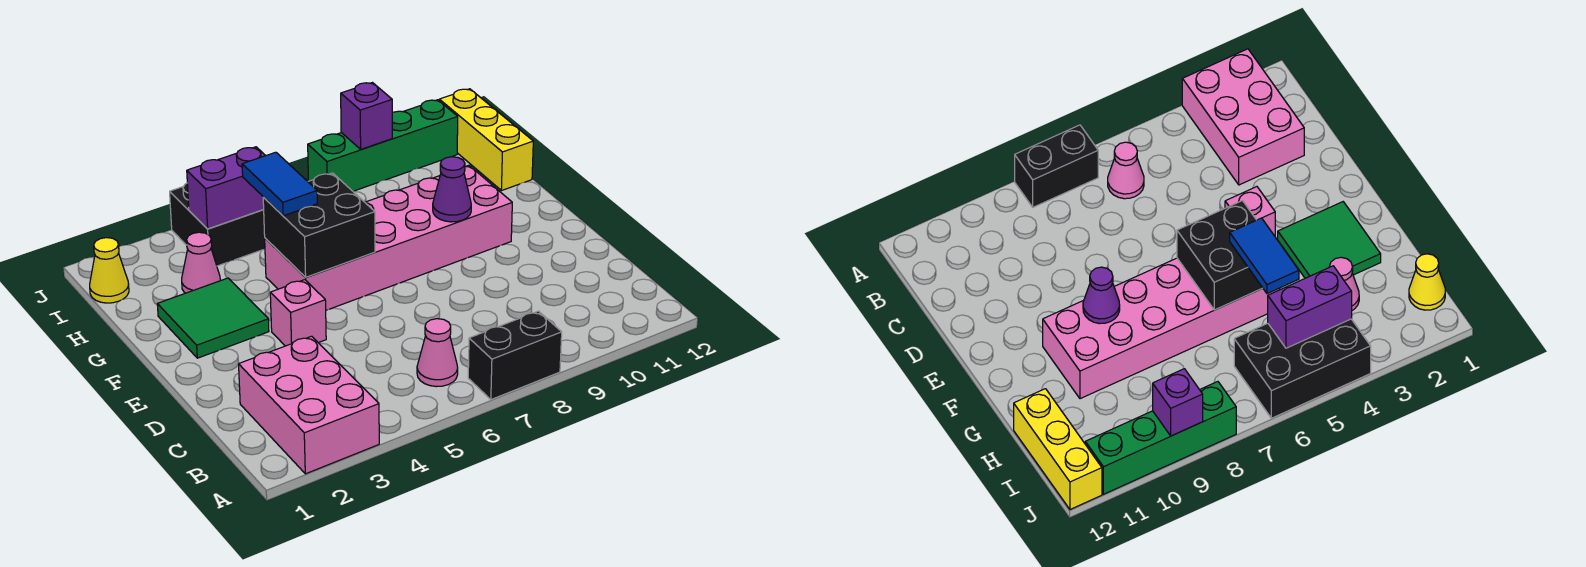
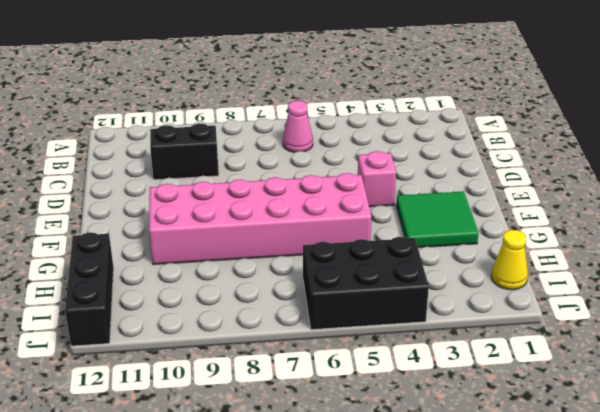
black brick C9:C10 level 1 -> black brick A7:A8 level 1
black brick H12:J12 level 1 -> yellow brick H12:J12 level 1
none -> pink brick A2:C3 level 1
none -> pink cone H3 level 1
none -> green brick J8:J11 level 1

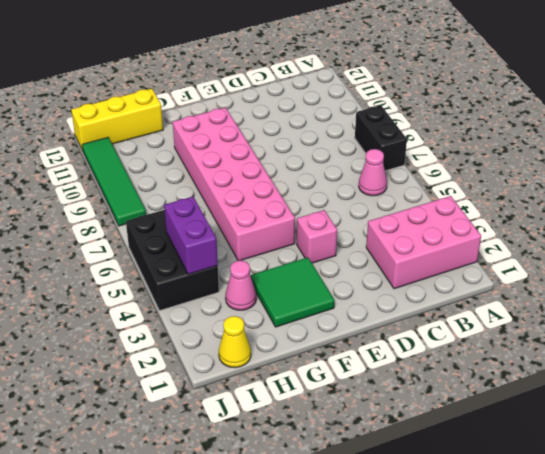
green tile J8:J11 level 1 -> green brick J8:J11 level 1
none -> black brick F5:G6 level 2
none -> purple cone F9 level 2
none -> purple brick J9 level 2

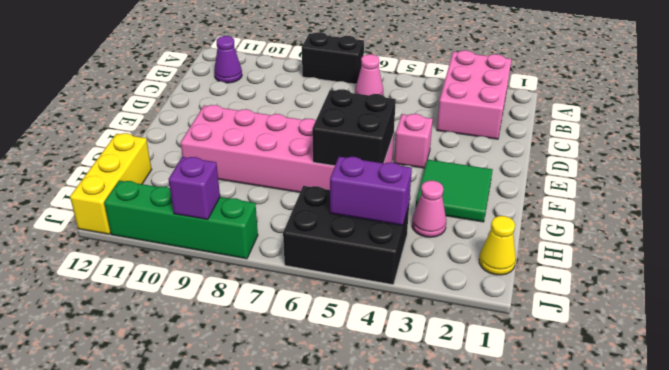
purple cone B11 level 1 -> purple cone F9 level 2
none -> blue tile G5:H5 level 3

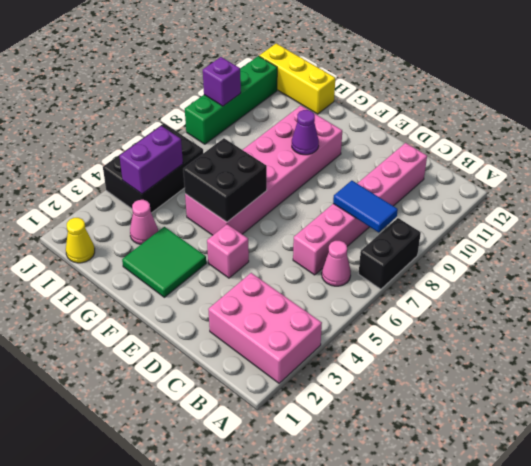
blue tile B8:C8 level 2 -> blue tile G5:H5 level 3
pink brick C6:C11 level 1 -> none

